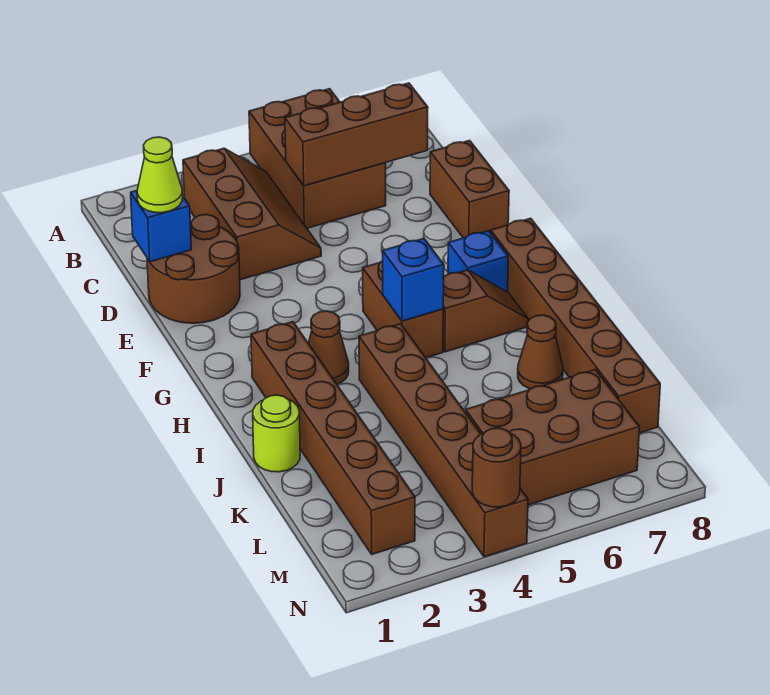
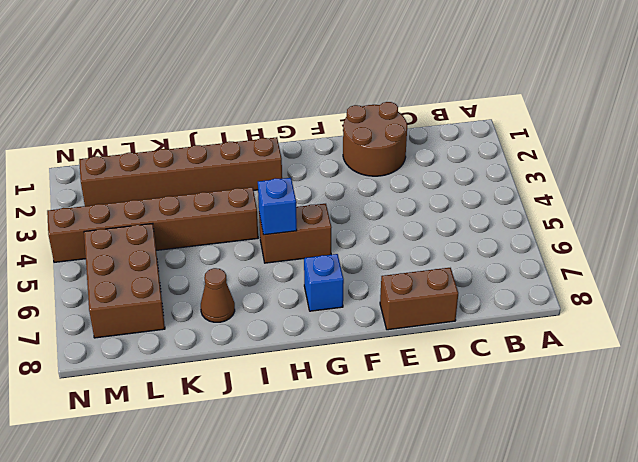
none -> brown brick A5:C6 level 1
none -> brown slope B3:D4 level 1 top 3
none -> brown brick G8:L8 level 1

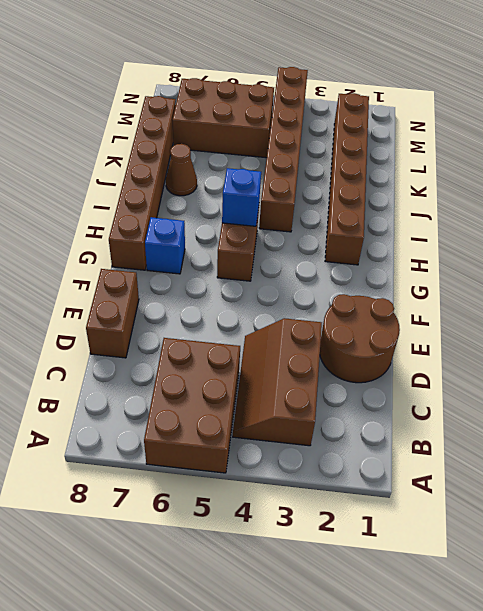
none -> brown cone H3 level 1
none -> brown slope H6:H7 level 1 top 6
none -> lime round brick J1 level 1

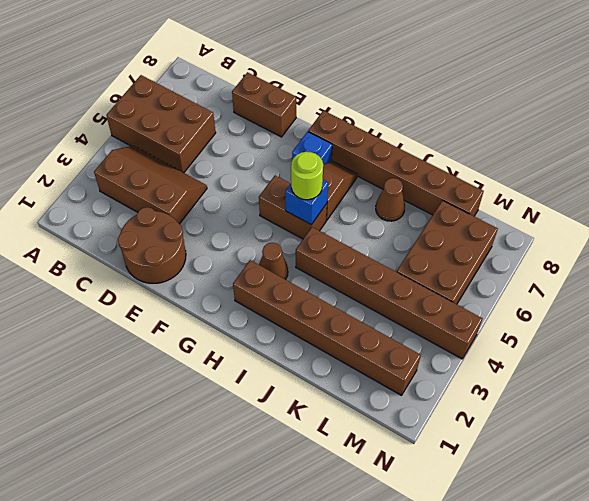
lime round brick H5 level 3 -> lime round brick J1 level 1
none -> brown brick C5:C7 level 2
none -> blue brick D1 level 2
none -> brown round brick N4 level 2

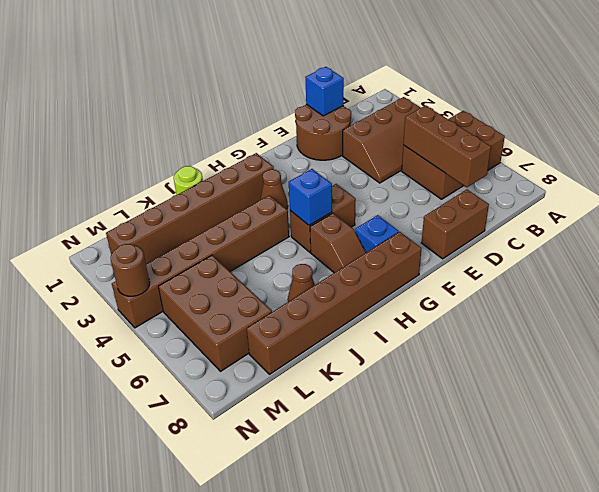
none -> lime cone D1 level 3

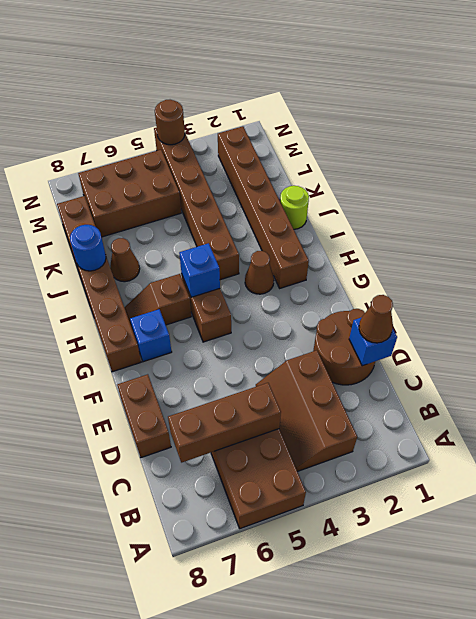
brown cone D1 level 3 -> lime cone D1 level 3
blue round brick J8 level 2 -> none

